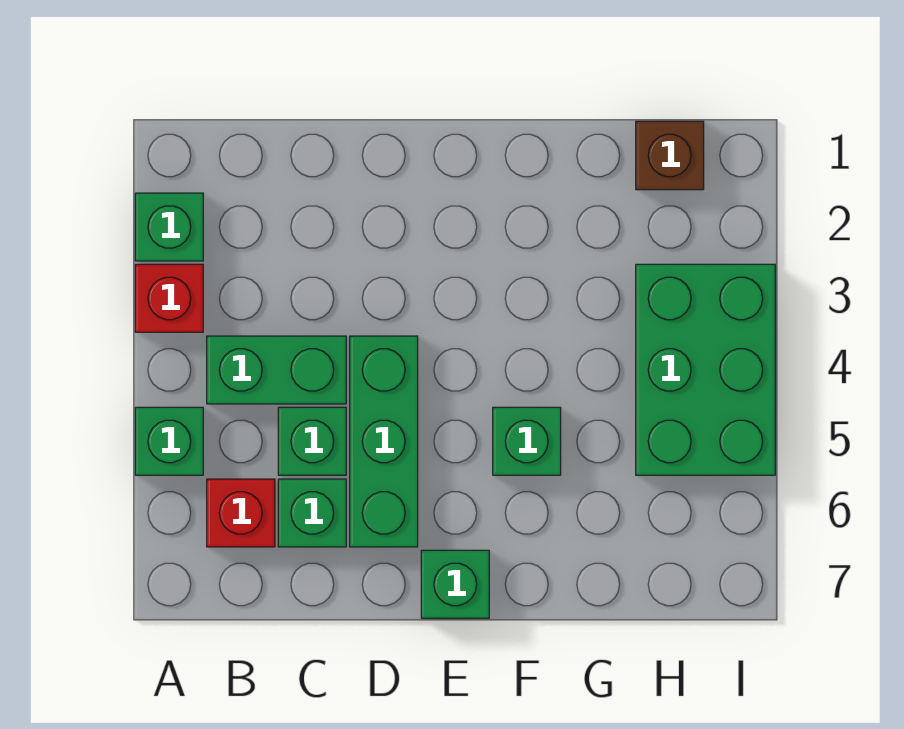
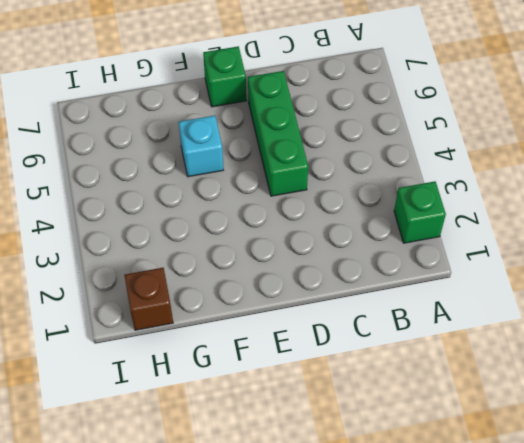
cyan brick F5 level 1 -> green brick F5 level 1
none -> red brick A3 level 1
none -> green brick A5 level 1
none -> green brick B4:C4 level 1

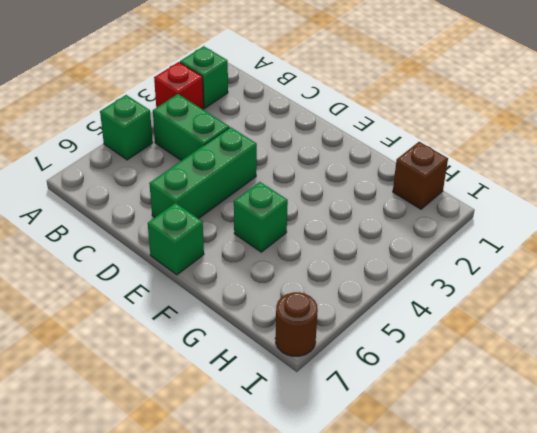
brown round brick I7 level 1 -> none
none -> red brick B6 level 1
none -> green brick C5 level 1
none -> green brick C6 level 1

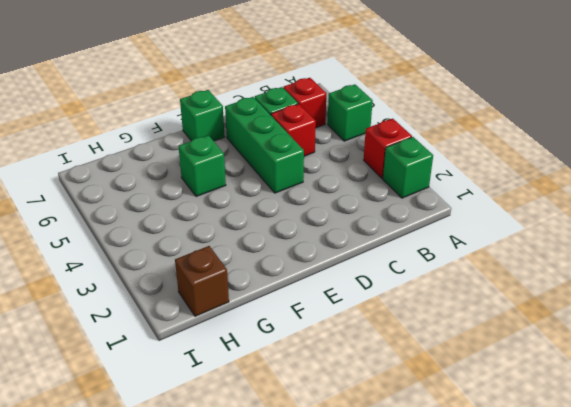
red brick C5 level 1 -> green brick C5 level 1
none -> green brick B4:C4 level 1
none -> green brick H3:I5 level 1

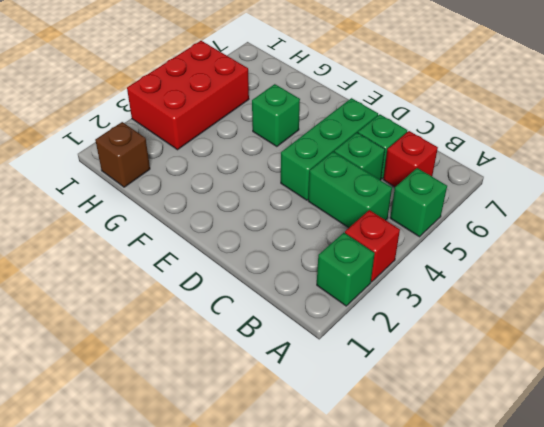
red brick H3:I5 level 1 -> green brick H3:I5 level 1
none -> green brick E7 level 1

